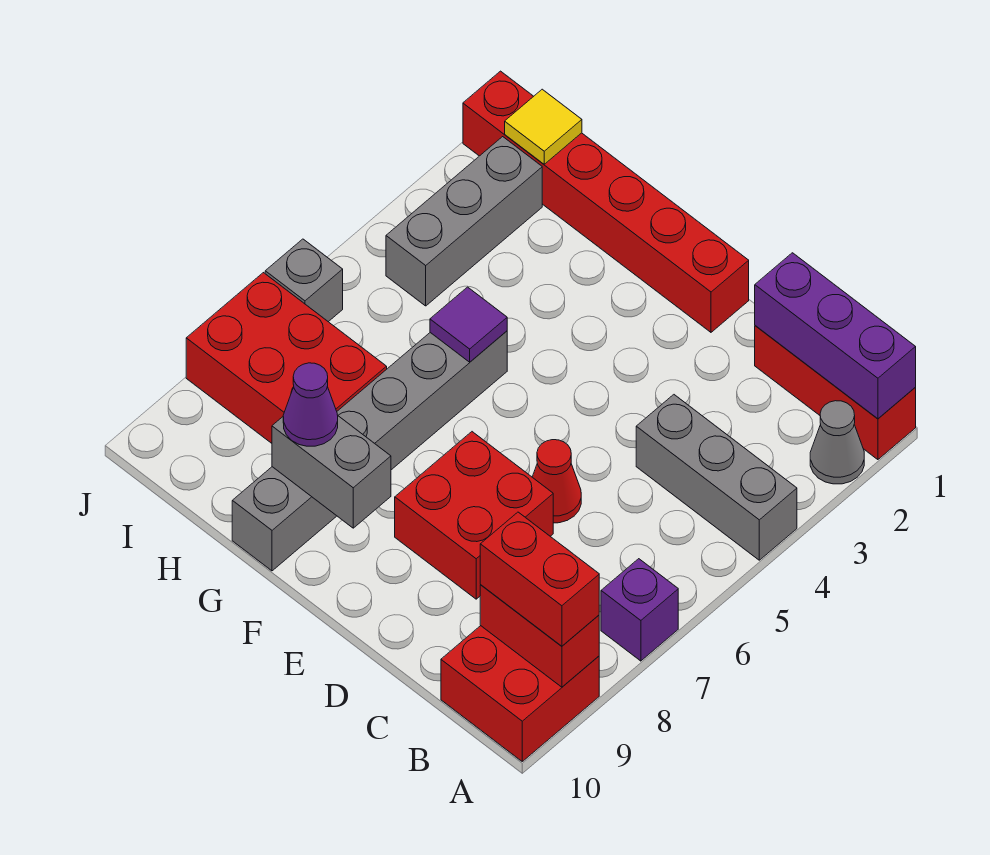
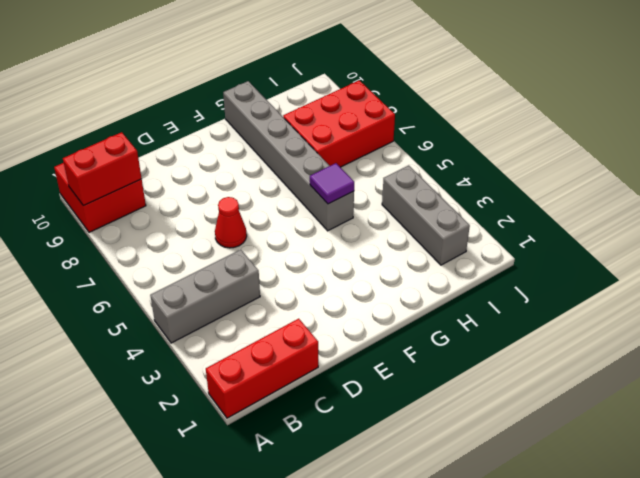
none -> grey cone A2 level 1
none -> purple brick A7 level 1
none -> red brick D7:E8 level 1

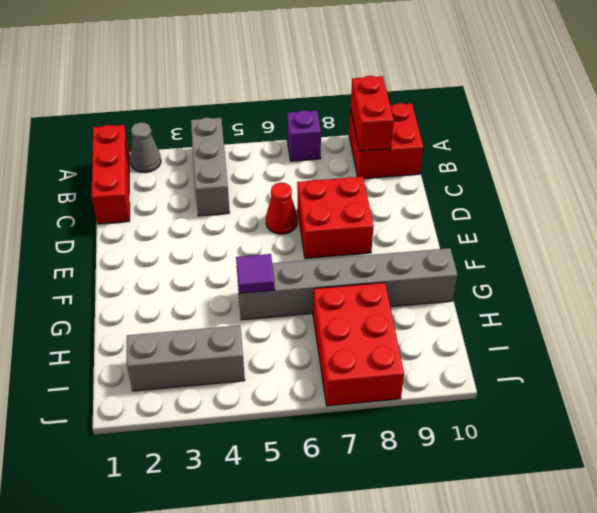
none -> red brick E1:J1 level 1
none -> grey brick J6 level 1
none -> purple brick A1:C1 level 2

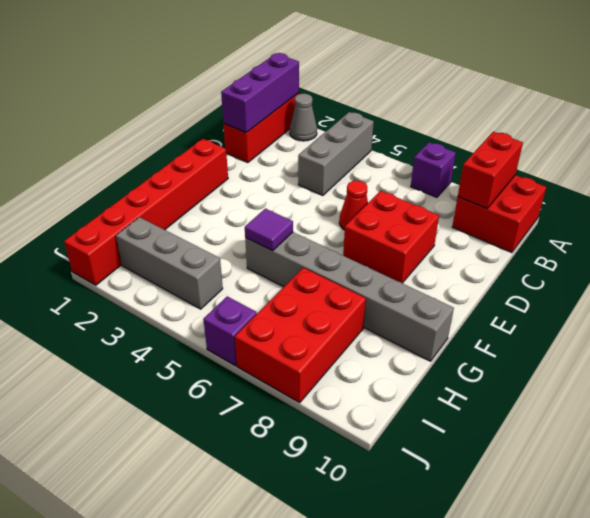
purple brick J6 level 1 -> grey brick J6 level 1
none -> grey brick F9:G9 level 2
none -> yellow tile I1 level 2
none -> red brick A9:B9 level 3

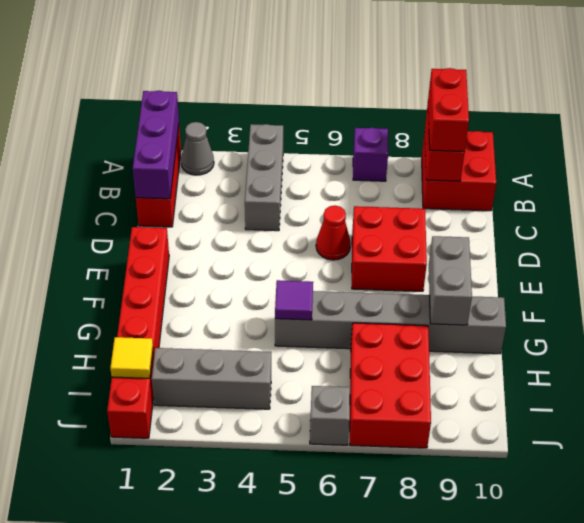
none -> purple cone G9 level 3

